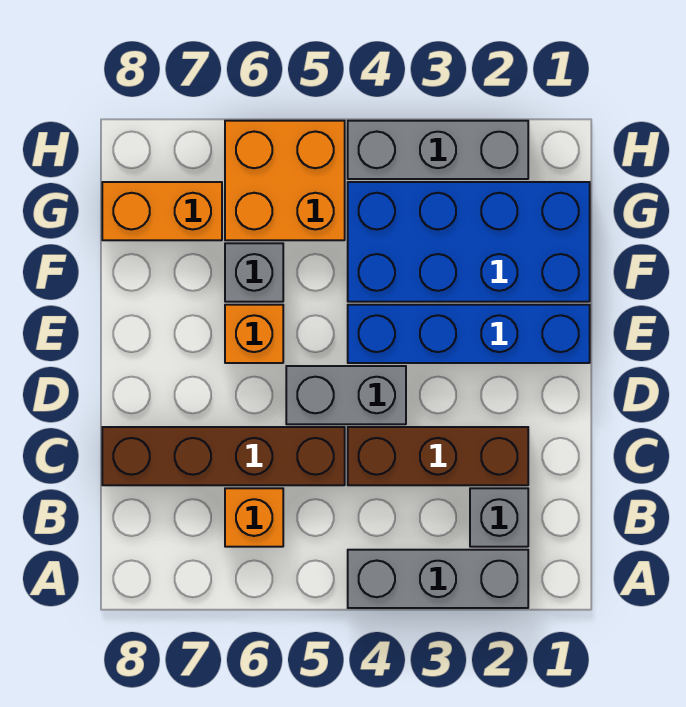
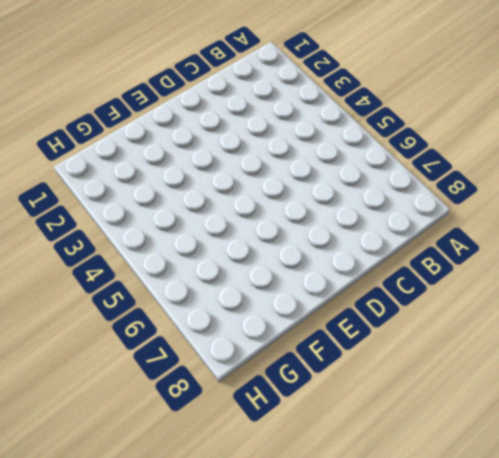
none -> grey brick A2:A4 level 1
none -> grey brick B2 level 1
none -> orange brick B6 level 1

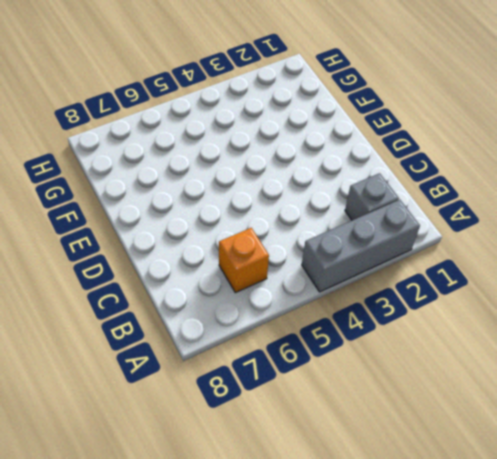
none -> brown brick C2:C4 level 1
none -> brown brick C5:C8 level 1
none -> grey brick D4:D5 level 1

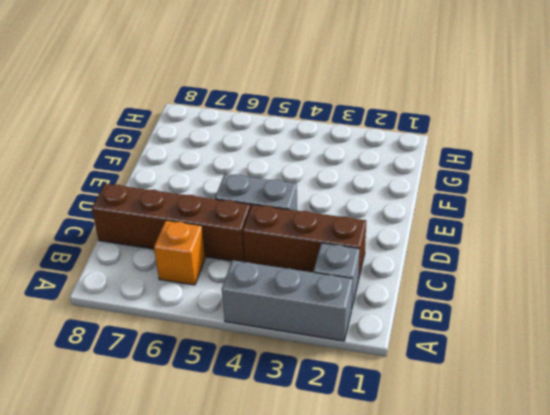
none -> blue brick E1:E4 level 1
none -> orange brick E6 level 1
none -> blue brick F1:G4 level 1

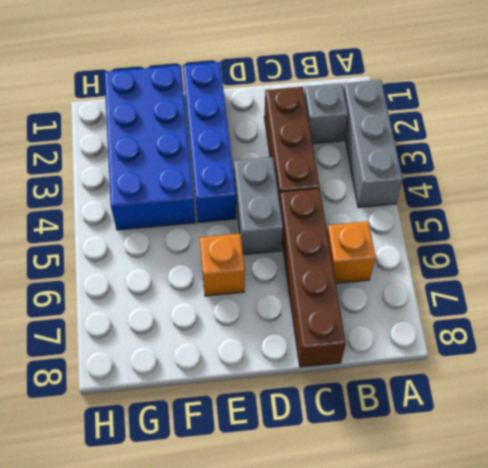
none -> grey brick F6 level 1
none -> orange brick G5:H6 level 1
none -> orange brick G7:G8 level 1

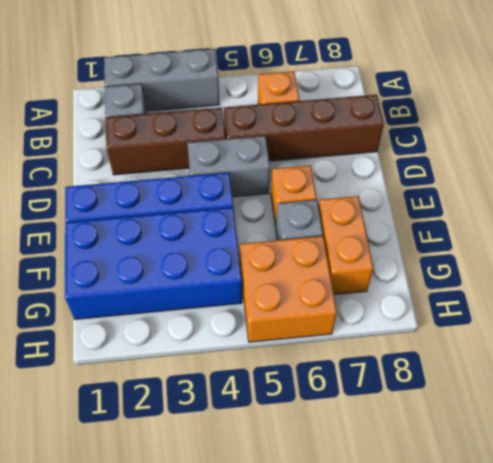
orange brick F7:G7 level 1 -> orange brick G7:G8 level 1
none -> grey brick H2:H4 level 1

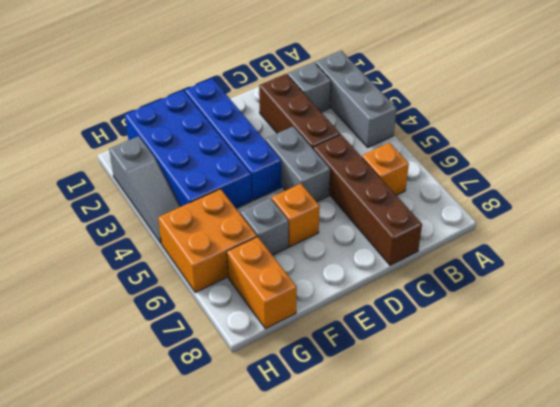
grey slope H2:H4 level 1 top 2 -> grey brick H2:H4 level 1

